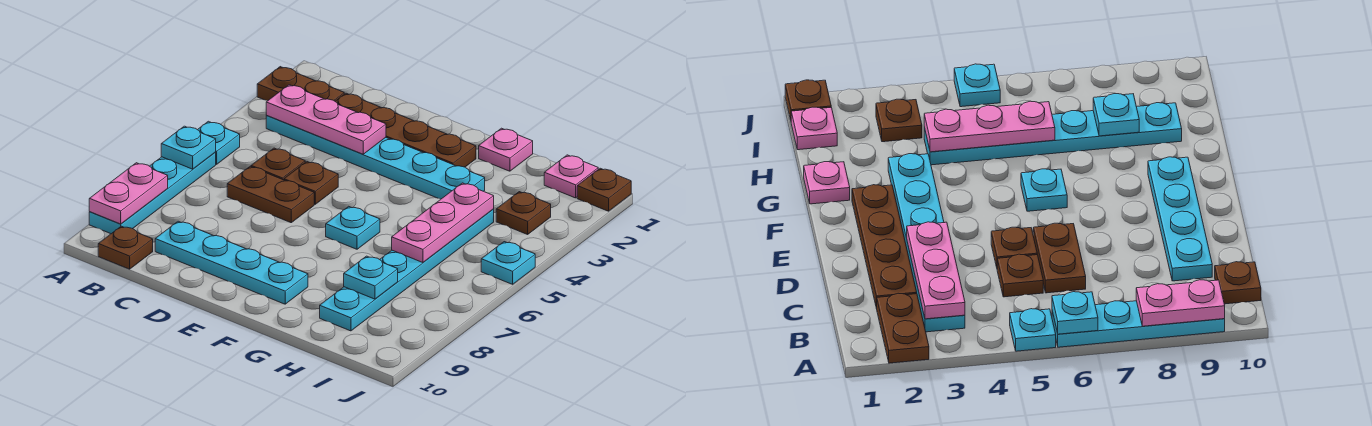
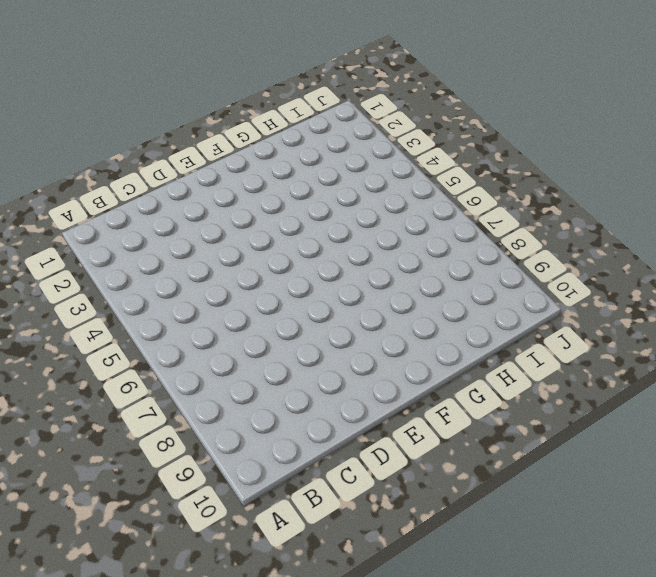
none -> brown plate A2:B2 level 1
none -> cyan plate A5 level 1
none -> cyan plate A6:A9 level 1

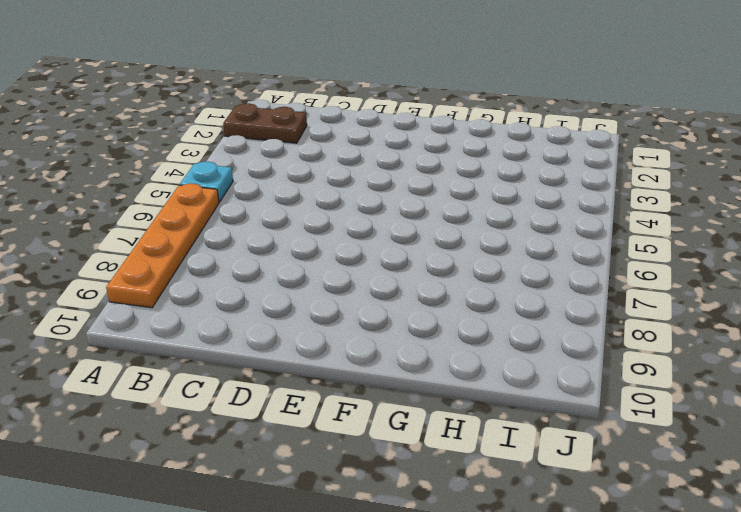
orange plate A6:A9 level 1 -> cyan plate A6:A9 level 1
none -> cyan plate B3:G3 level 1
none -> brown plate B10 level 1
none -> brown plate C2:F2 level 1

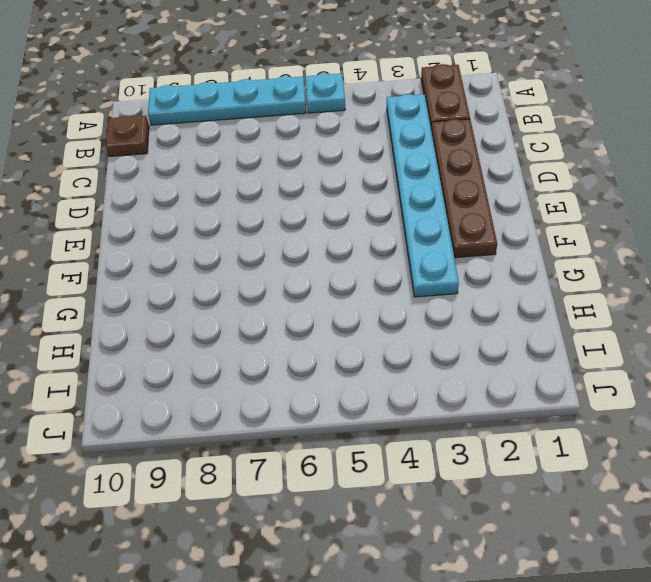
none -> brown plate C5 level 1
none -> brown plate C6:D6 level 1
none -> cyan plate C9:F9 level 1

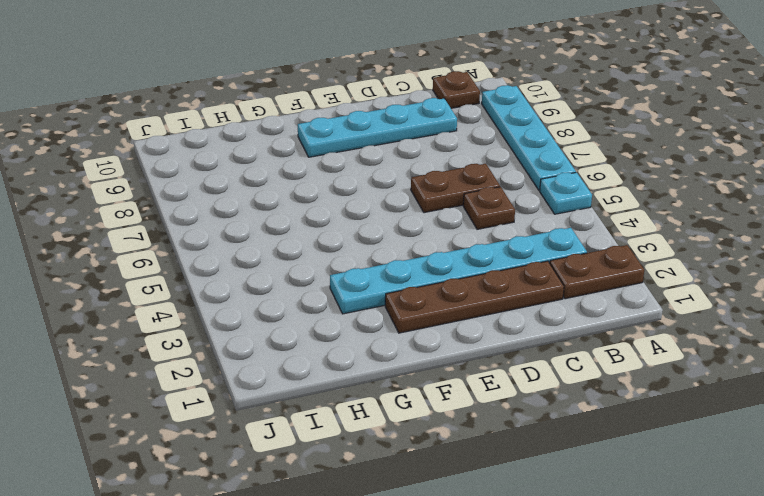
none -> brown plate D5 level 1
none -> cyan plate F6 level 1
none -> pink plate G1 level 1

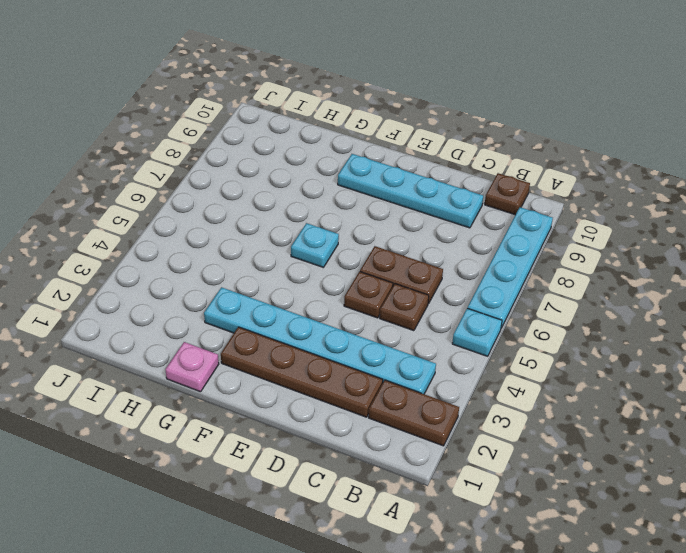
none -> cyan plate H4:H9 level 1
none -> pink plate I1 level 1
none -> brown plate I3 level 1

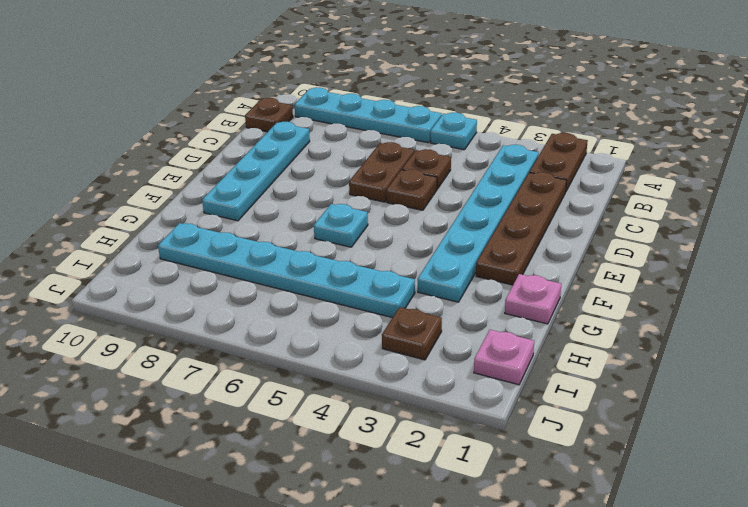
none -> brown plate J1 level 1
none -> cyan plate J5 level 1
none -> cyan plate A6 level 2

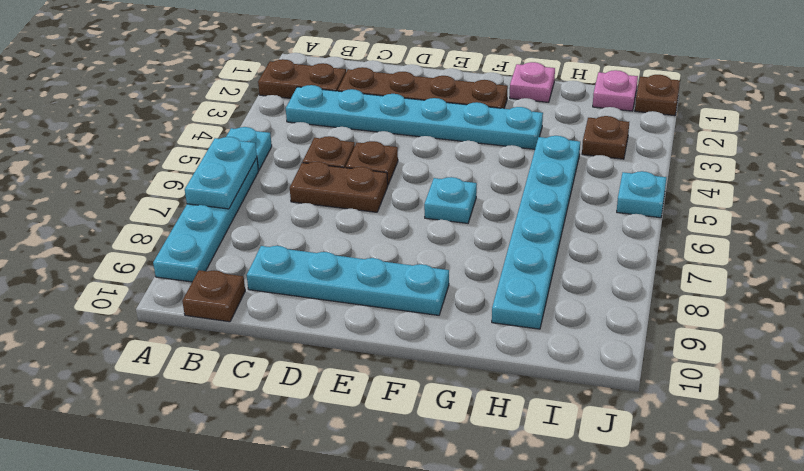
cyan plate A6:A7 level 2 -> cyan plate A6 level 2
none -> pink plate A8:A9 level 2
none -> pink plate B3:D3 level 2
none -> pink plate H4:H6 level 2

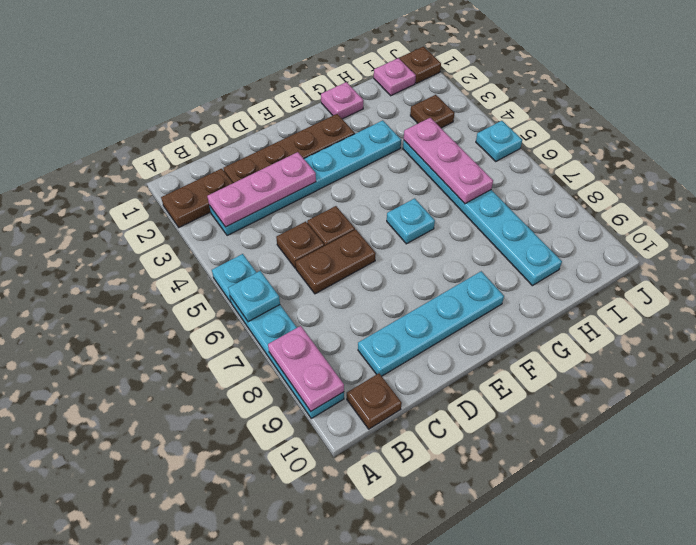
none -> cyan plate H8 level 2

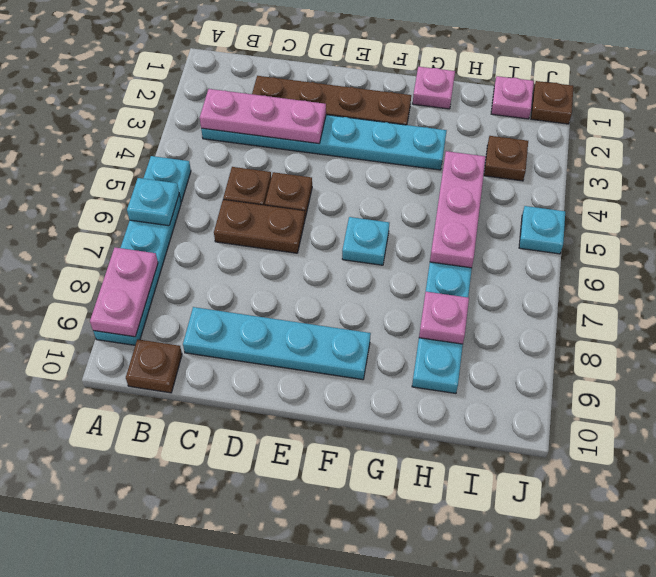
pink plate H8 level 2 -> cyan plate H8 level 2
none -> brown plate A2:B2 level 1

